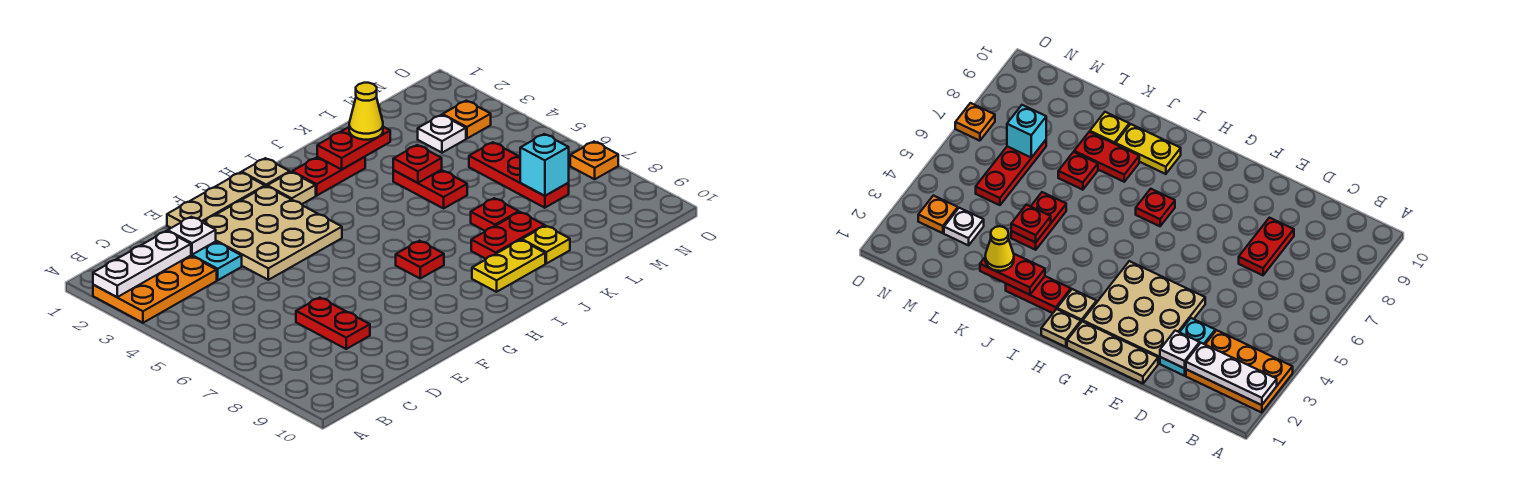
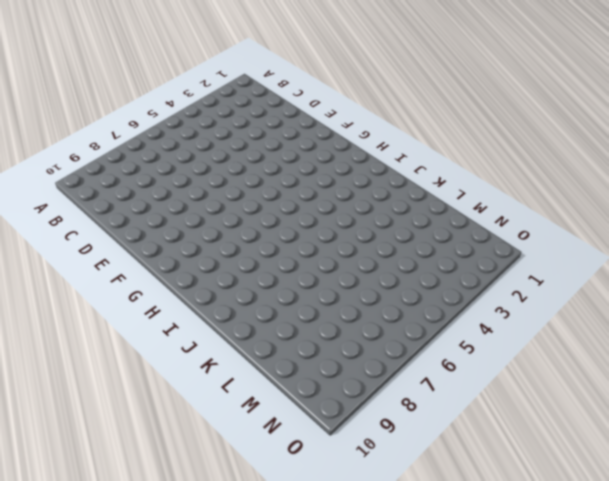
none -> orange plate A2:C3 level 1
none -> cyan plate D2:D3 level 1
none -> red plate D7:D8 level 1

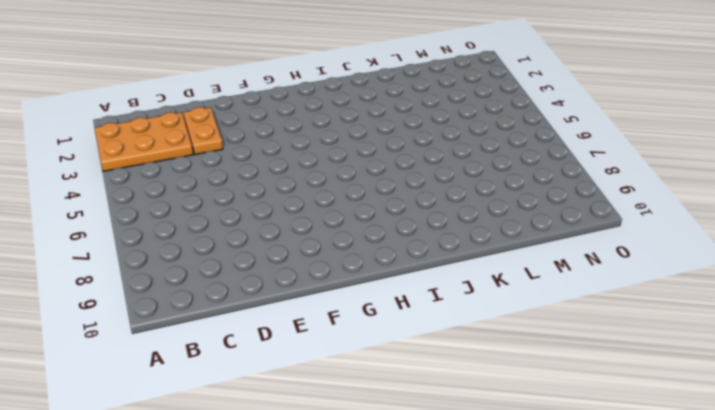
orange plate D2:D3 level 1 -> cyan plate D2:D3 level 1
none -> red plate D7:D8 level 1
none -> tan plate E1:G1 level 1
none -> tan plate E2:G4 level 1

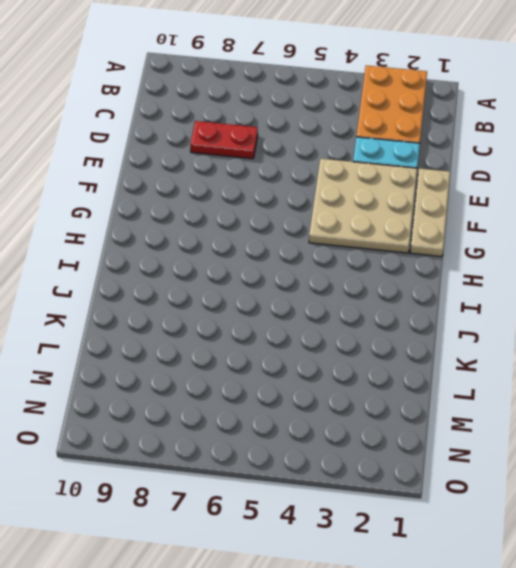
none -> tan plate H1 level 1
none -> tan plate H2 level 1
none -> red plate H7 level 1

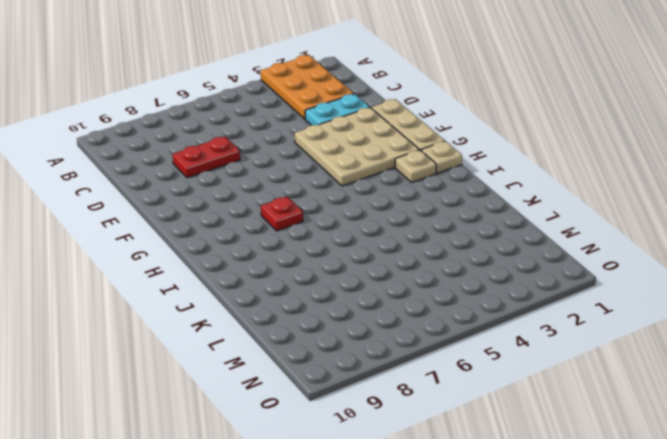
none -> red plate I2:J2 level 1
none -> yellow plate I9:J9 level 1
none -> red plate J8:K8 level 1

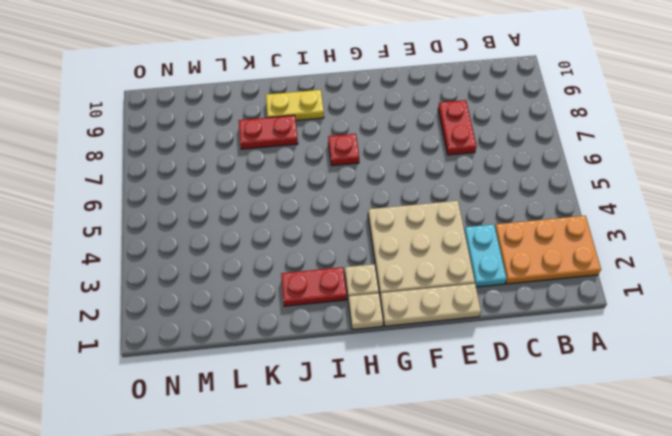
none -> red plate K4:K5 level 1
none -> red plate K7 level 1
none -> yellow plate K9 level 1

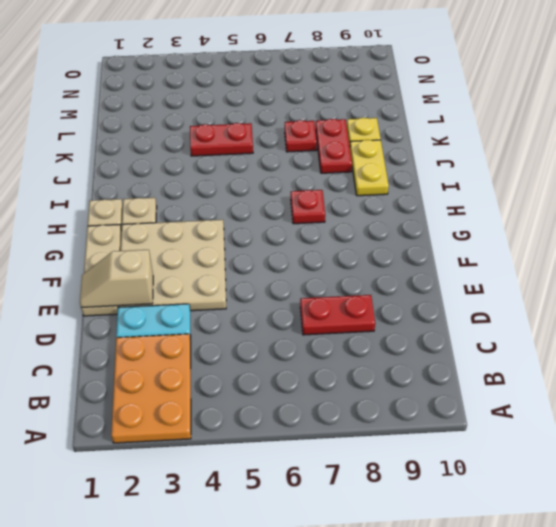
tan slope E1:E2 level 2 top 2 -> none
none -> red plate I2:J2 level 1
none -> white plate M3 level 1
none -> red plate M5:M7 level 1

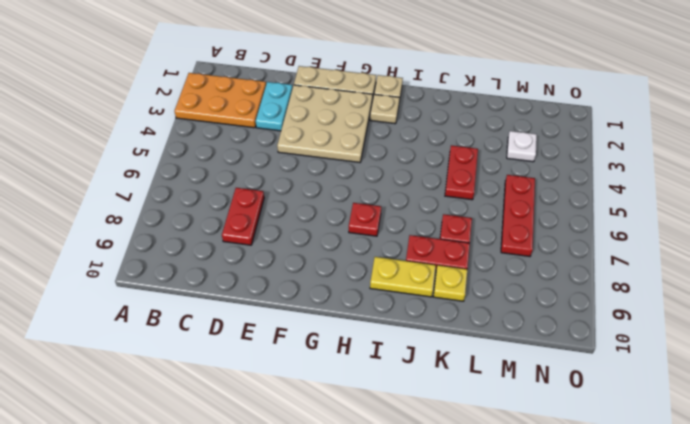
none -> red plate I2:J2 level 1
none -> orange plate N3 level 1
none -> orange plate O7 level 1

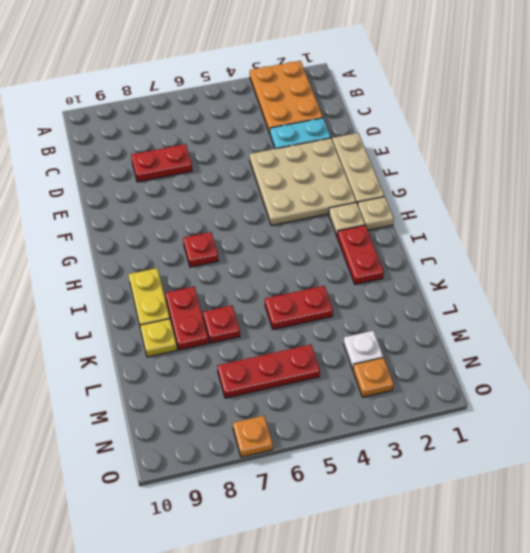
none -> white plate A2:C2 level 2
none -> white plate D2 level 2
none -> red plate J2:K2 level 2

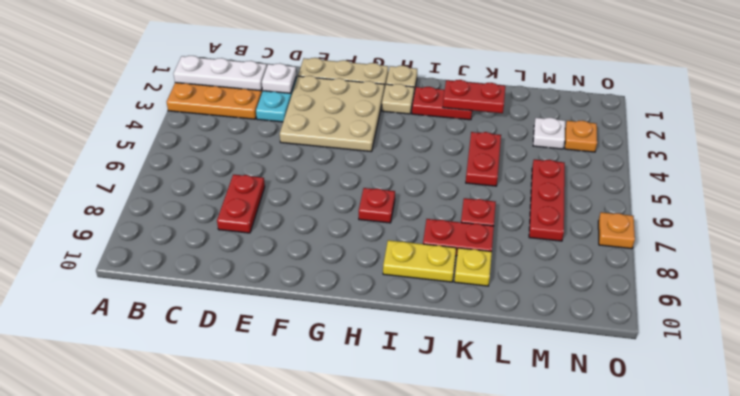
none -> red plate K4 level 2
none -> cyan brick M7 level 2
none -> yellow cone K2 level 3

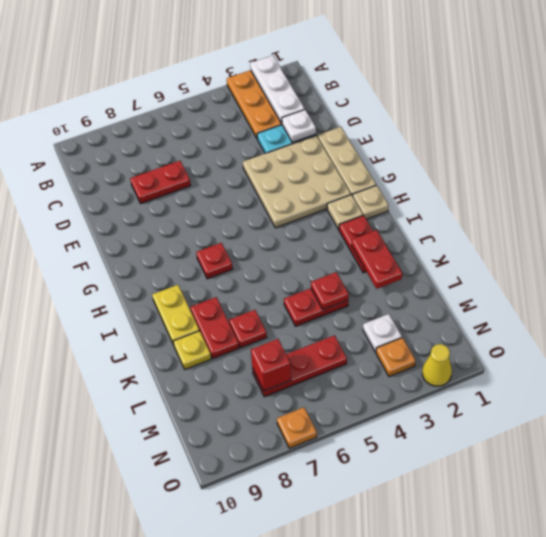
red brick M7 level 2 -> cyan brick M7 level 2
yellow cone O2 level 1 -> yellow cone K2 level 3

